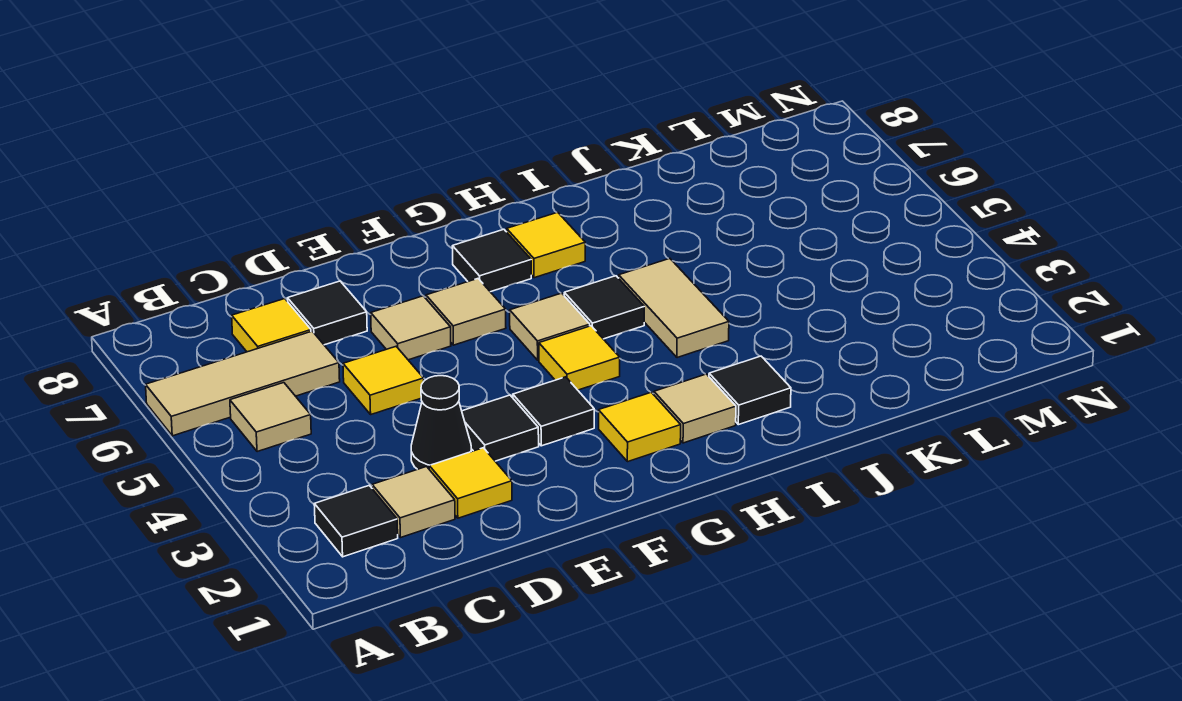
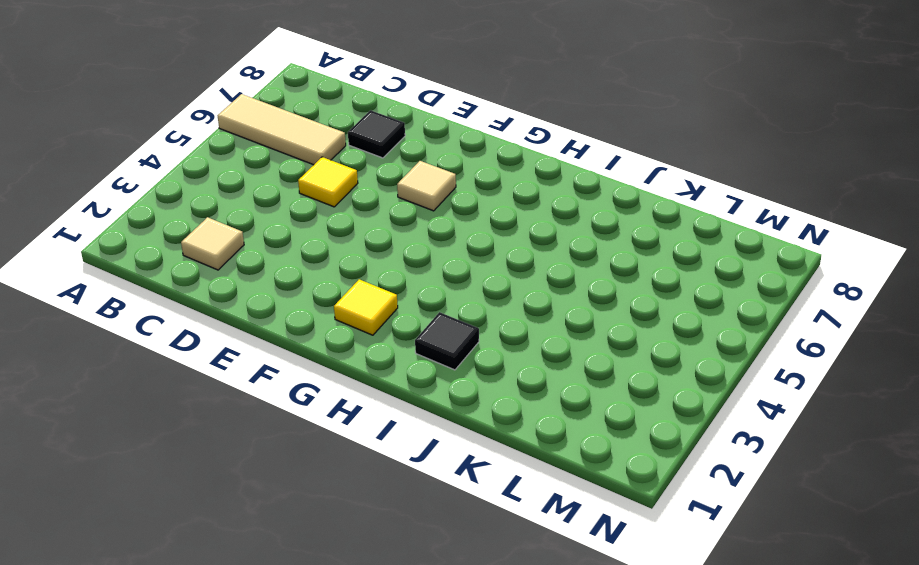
none -> black tile B2 level 1
none -> tan tile B5 level 1
none -> yellow tile C7 level 1

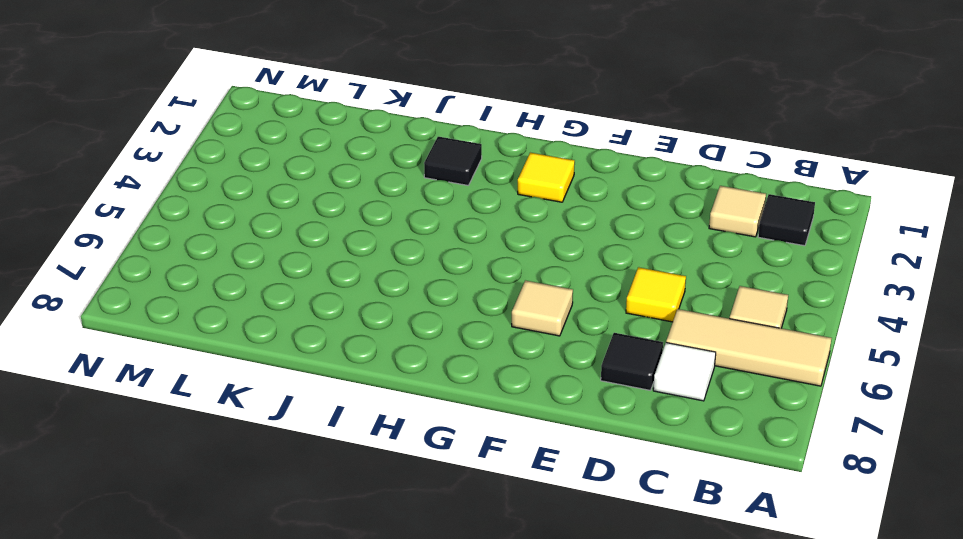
white tile C7 level 1 -> yellow tile C7 level 1
none -> yellow tile D2 level 1
none -> black cone D3 level 1
none -> black tile E3 level 1

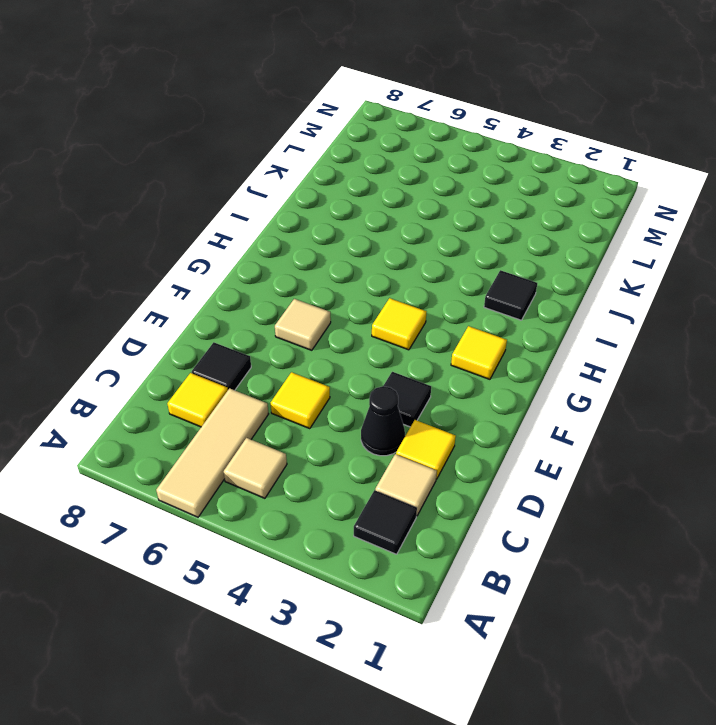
none -> tan tile E6 level 1
none -> black tile F3 level 1
none -> tan tile G5 level 1

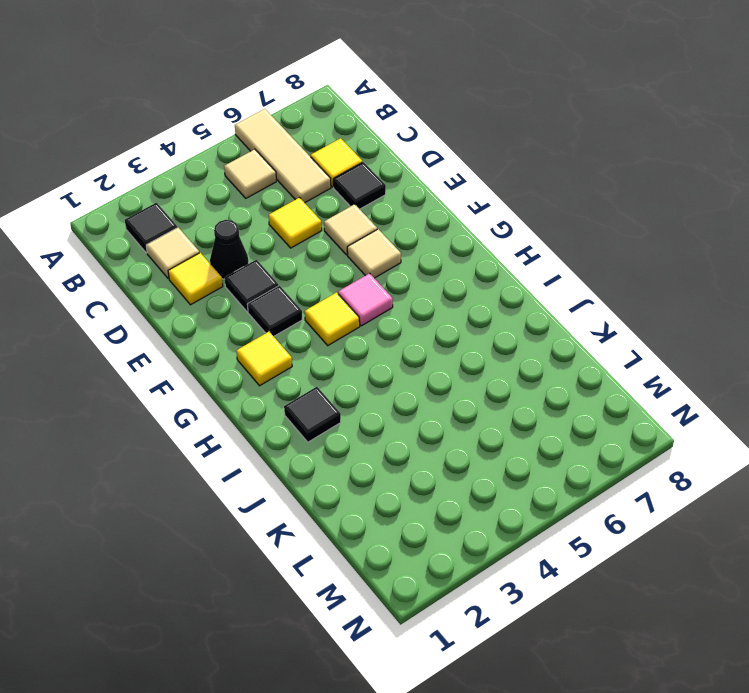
pink tile G5 level 1 -> tan tile G5 level 1
none -> black tile G7 level 1
none -> tan tile H2 level 1
none -> black tile H5 level 1

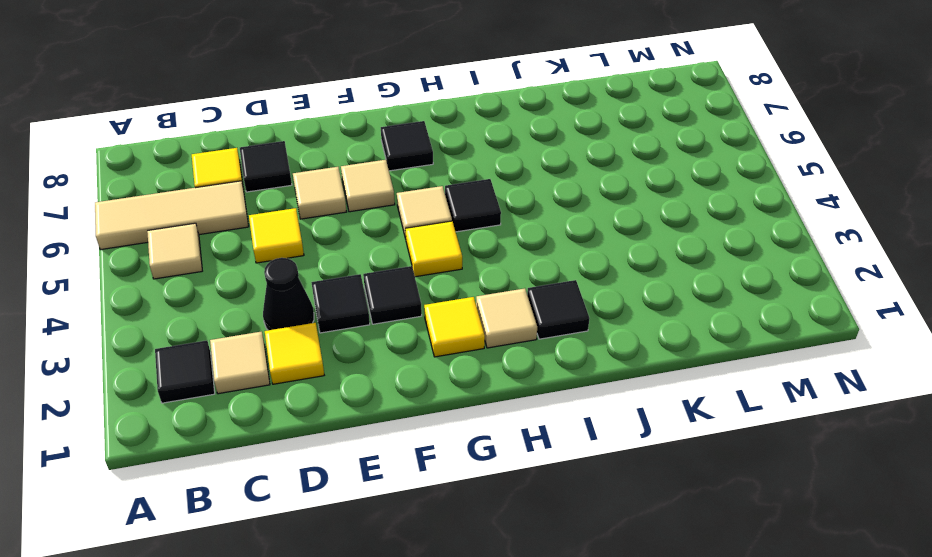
none -> yellow tile H7 level 1
none -> tan tile I4:I5 level 1

